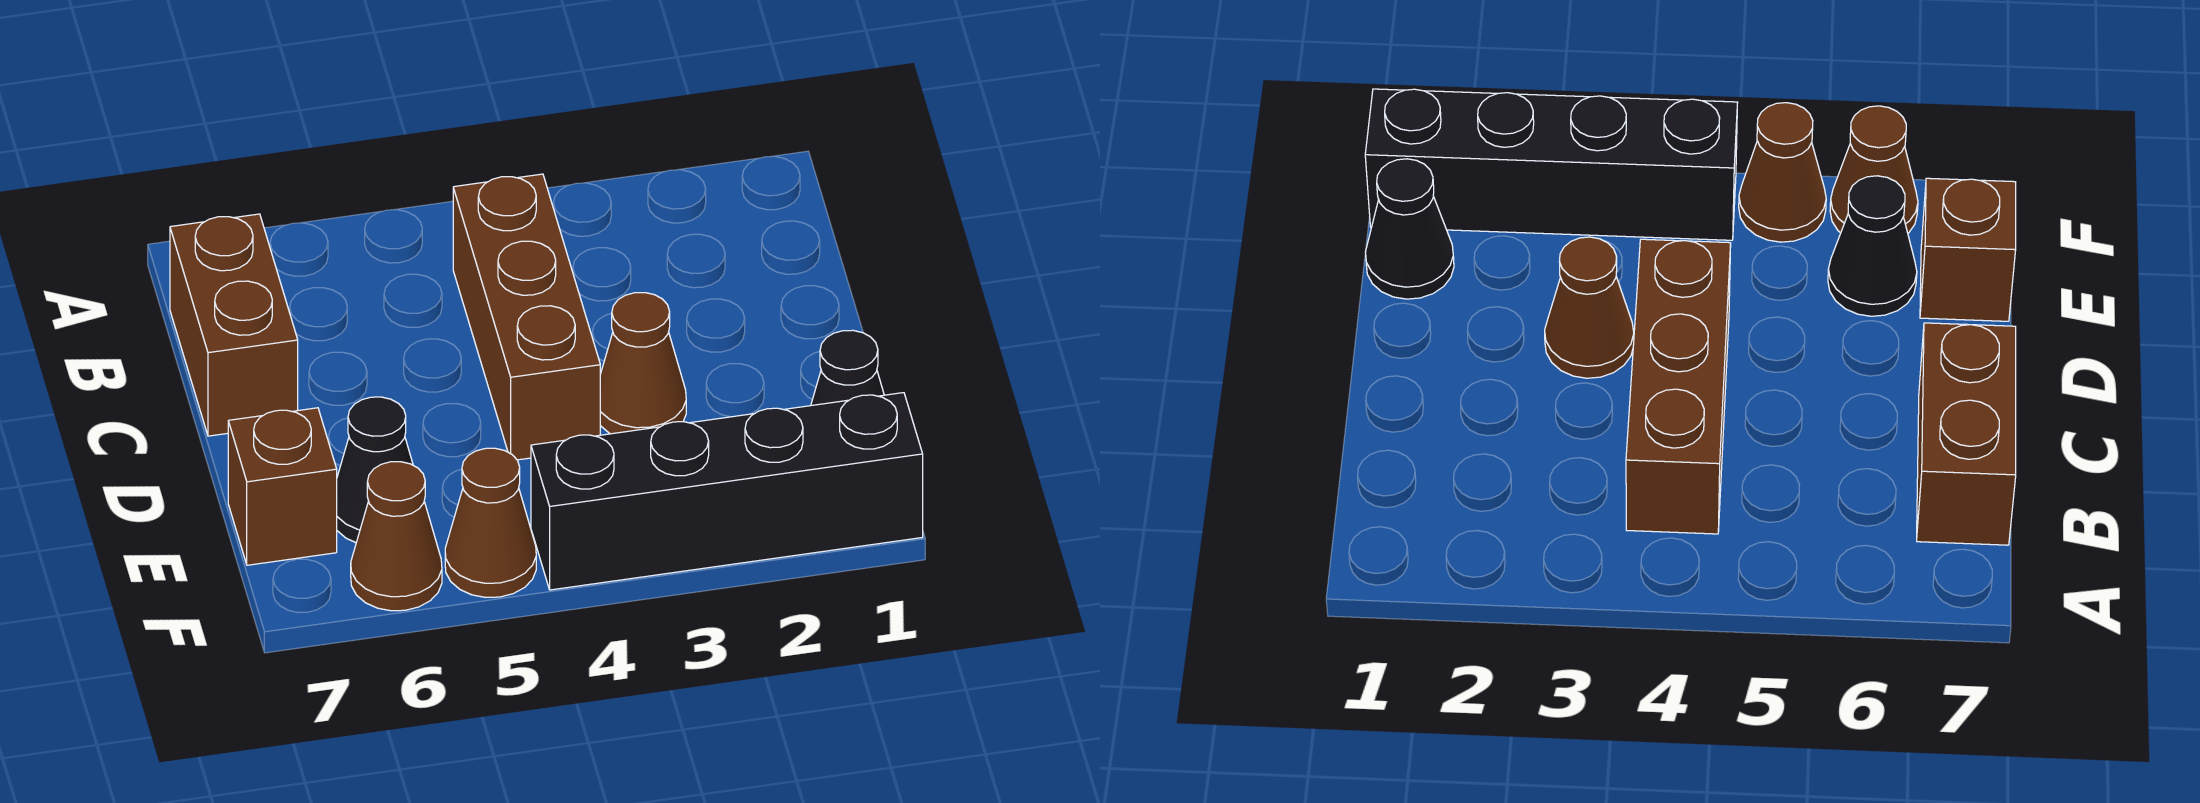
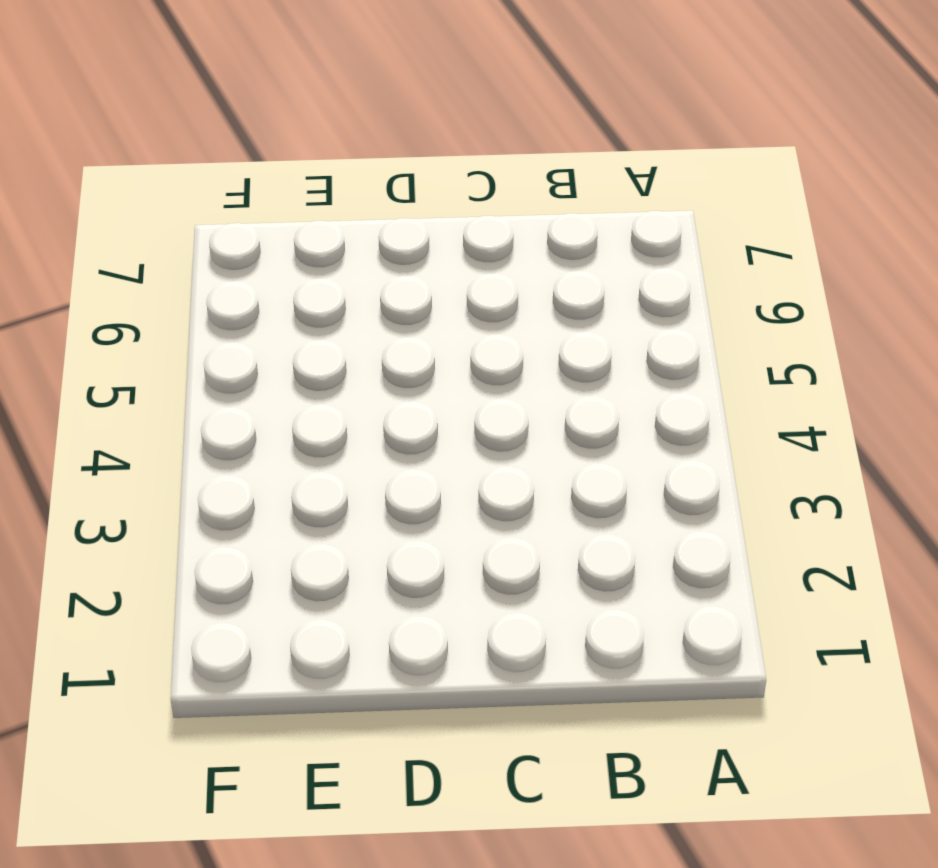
none -> brown brick B4:D4 level 1
none -> brown brick B7:C7 level 1

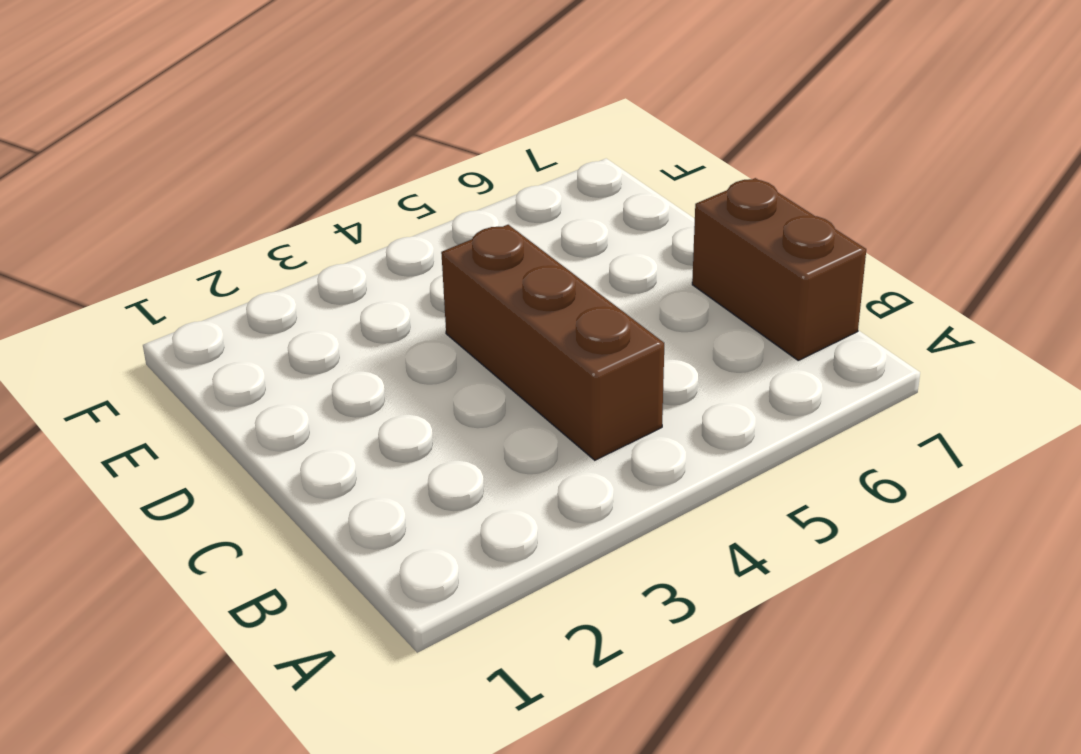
none -> brown cone D3 level 1
none -> black cone E1 level 1

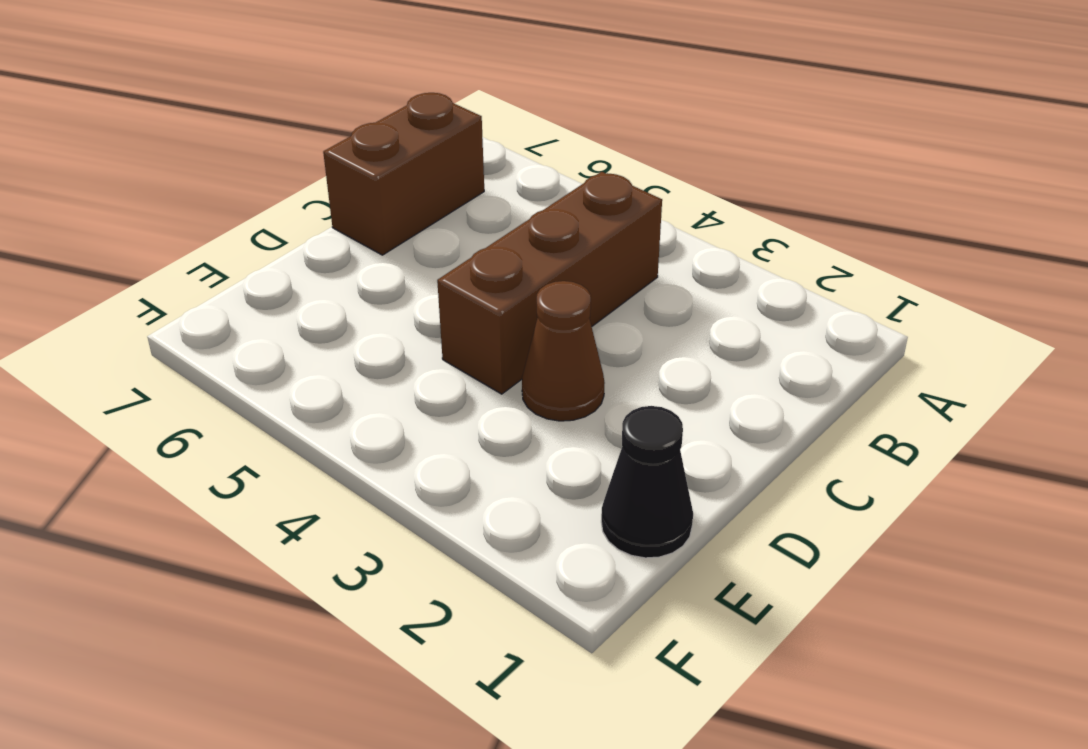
none -> black cone E6 level 1
none -> brown brick E7 level 1

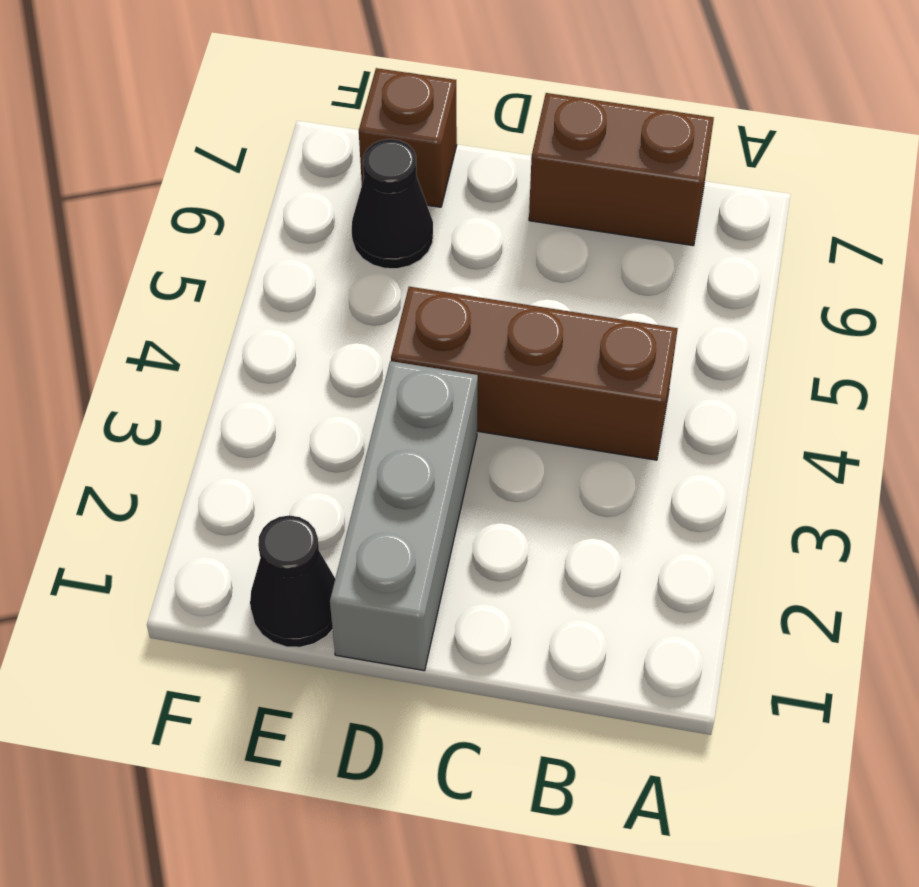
grey brick D1:D3 level 1 -> brown cone D3 level 1
none -> black brick F1:F4 level 1
none -> brown cone F5 level 1

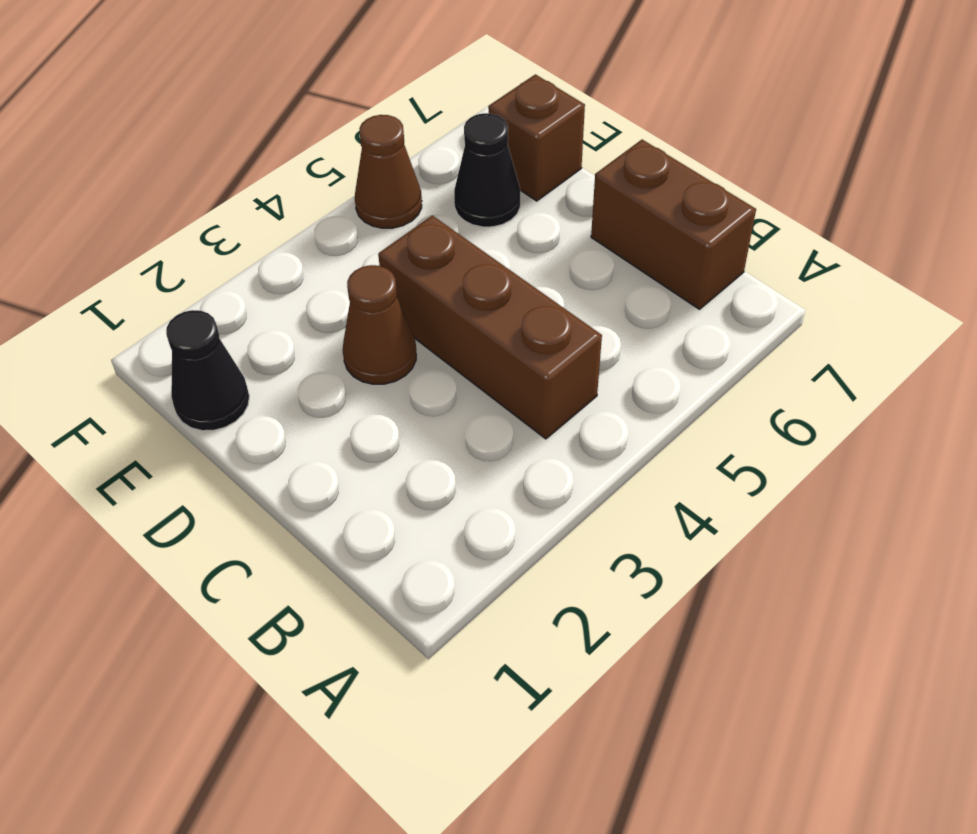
none -> black brick F1:F4 level 1
none -> brown cone F6 level 1

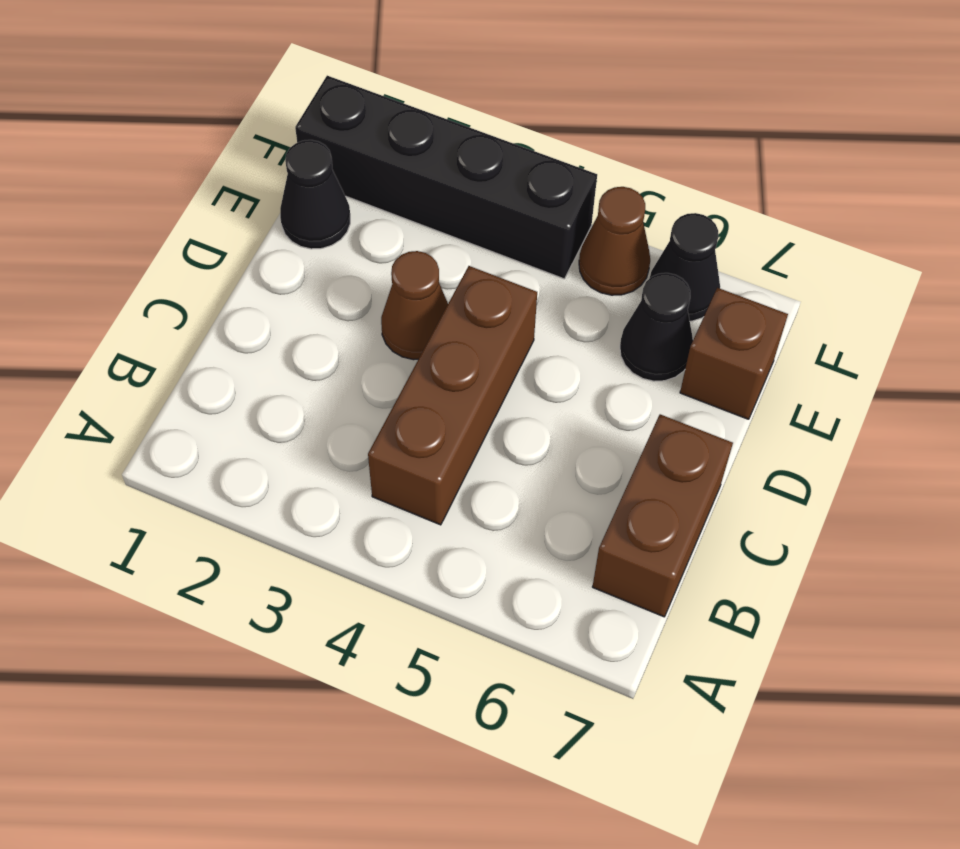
black cone F6 level 1 -> brown cone F6 level 1

